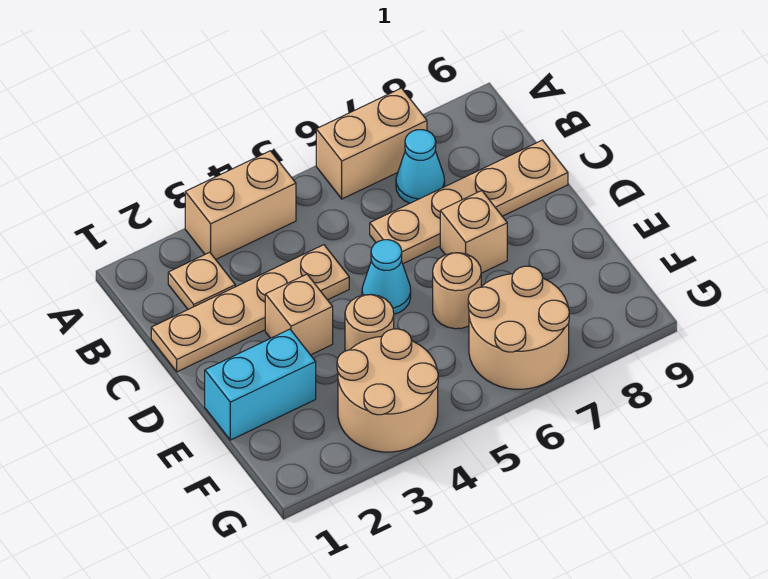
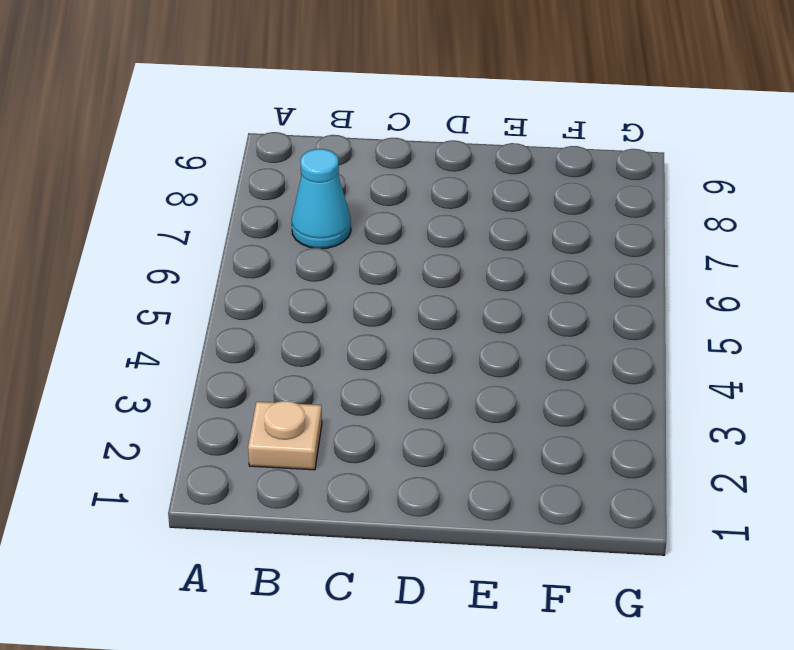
none -> tan brick A3:A4 level 1
none -> tan brick A6:A7 level 1
none -> tan plate C1:C4 level 1

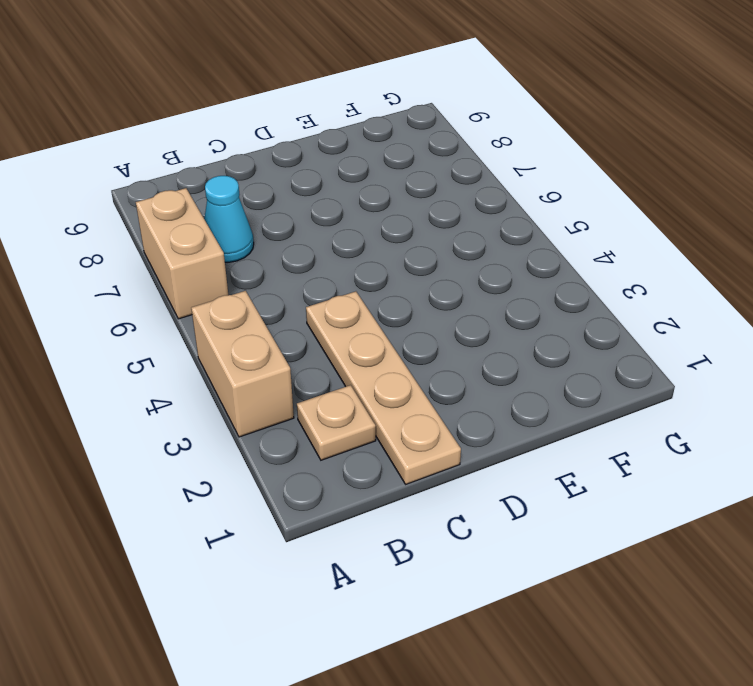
none -> tan plate C6:C9 level 1
none -> tan brick D3 level 1
none -> cyan cone D5 level 1

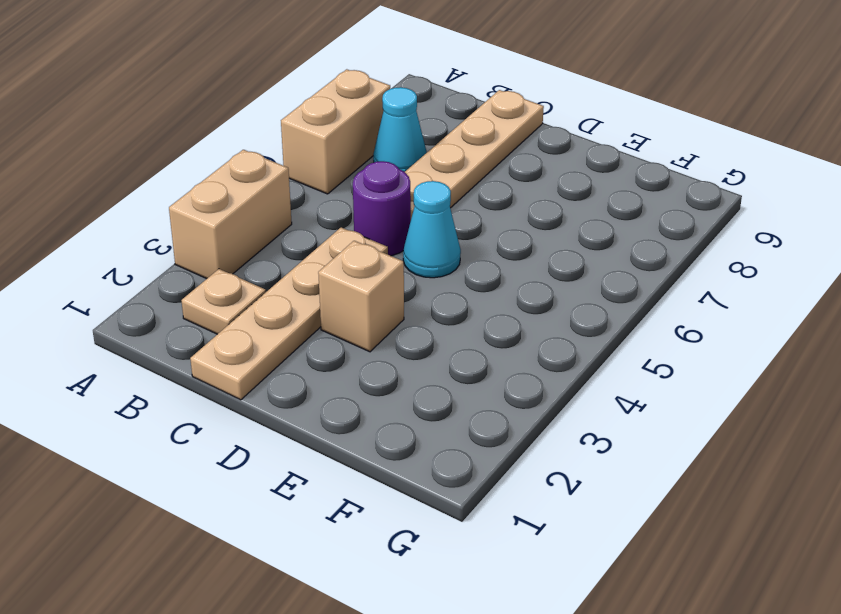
purple round brick C5 level 1 -> none
none -> tan brick D7 level 1
none -> cyan brick E1:E2 level 1
none -> tan round brick E4 level 1

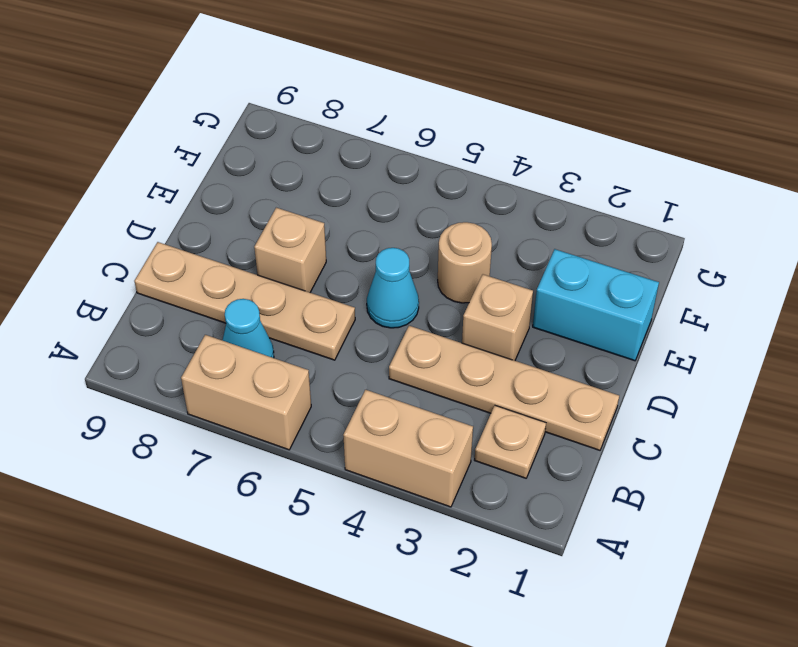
none -> tan round brick E6 level 1
none -> tan round brick F3:G4 level 1
none -> tan round brick F6:G7 level 1

